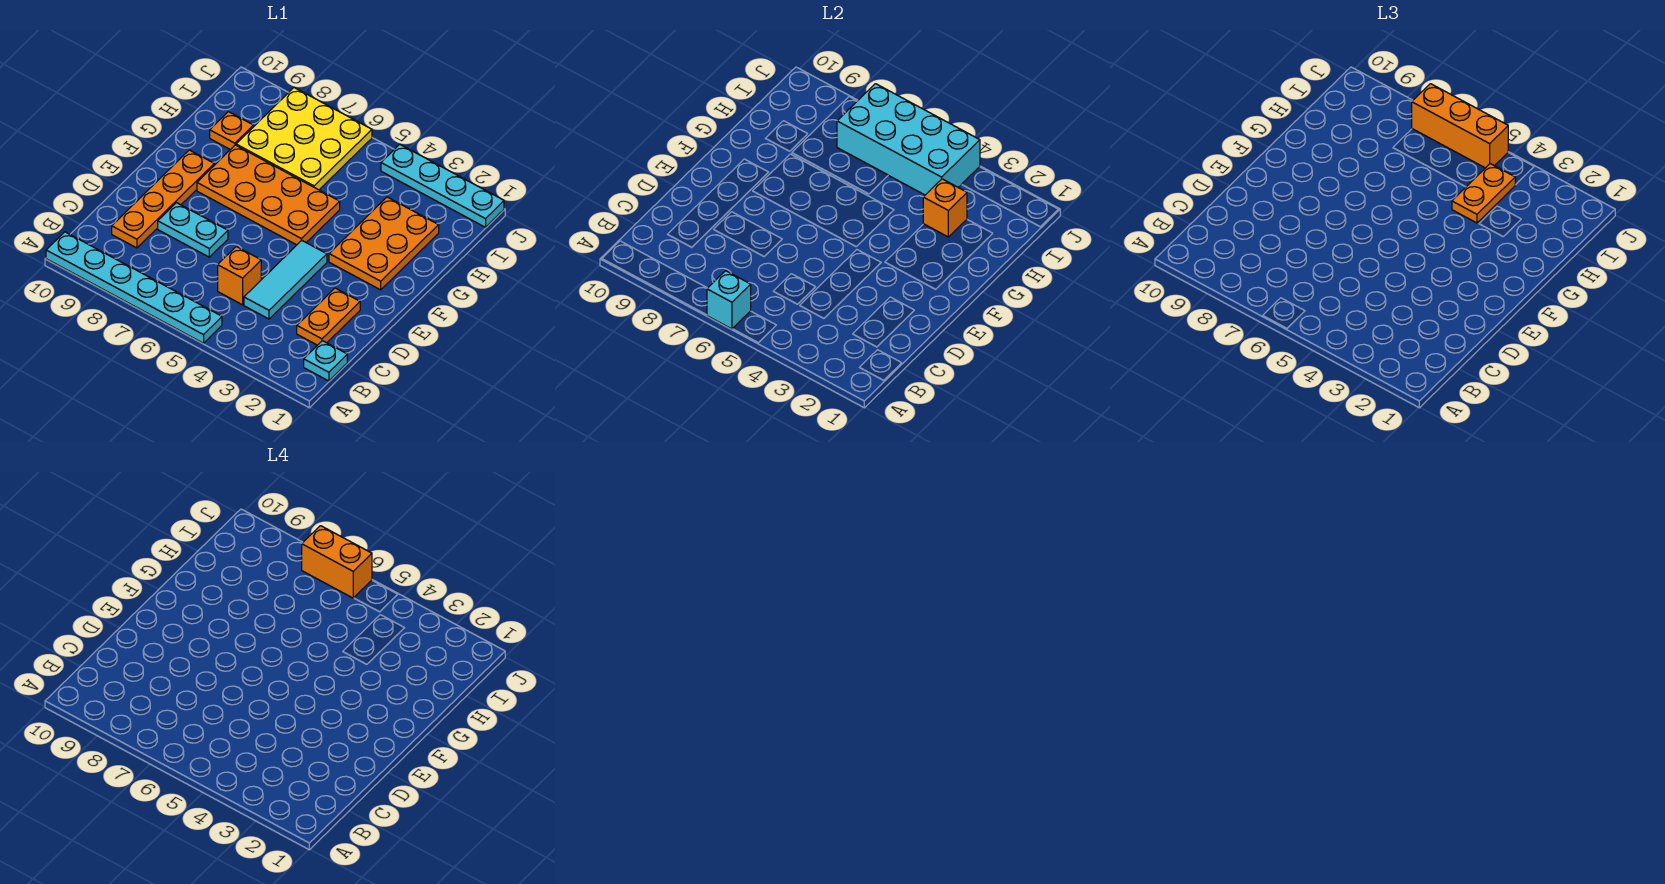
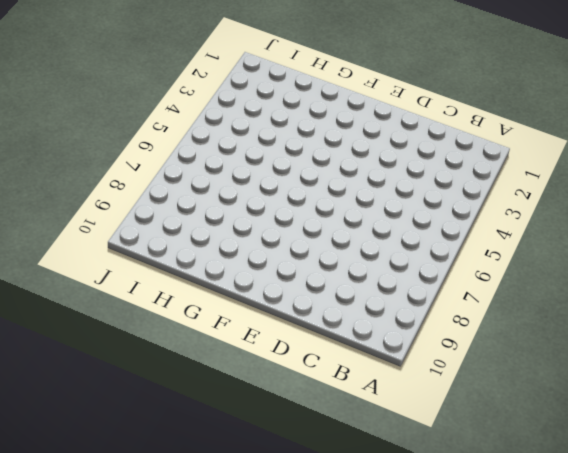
none -> cyan plate A5:A10 level 1
none -> cyan plate B1 level 1
none -> orange plate C2:D2 level 1

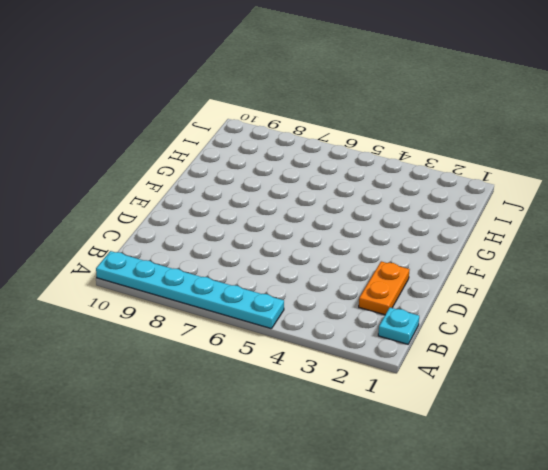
none -> cyan tile C4:E4 level 1
none -> orange brick C5 level 1
none -> orange plate C9:F9 level 1

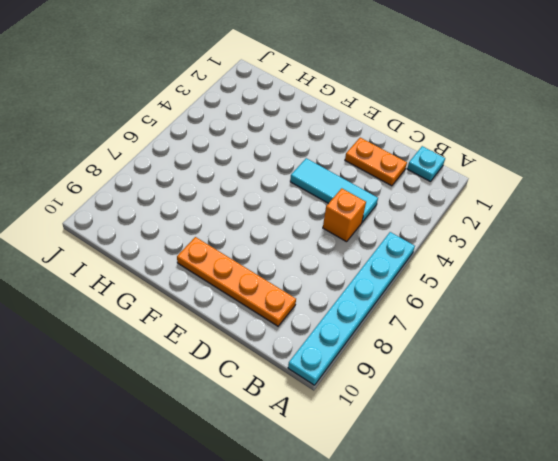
none -> cyan plate D7:D8 level 1
none -> orange plate F2:H3 level 1
none -> orange plate F5:G8 level 1

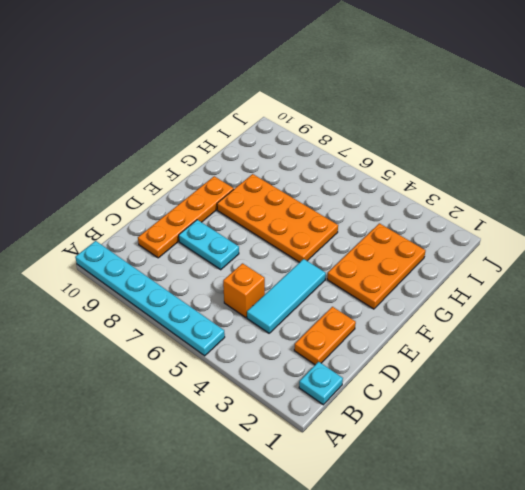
none -> yellow plate H6:J8 level 1
none -> orange plate H9 level 1
none -> cyan plate J1:J4 level 1

